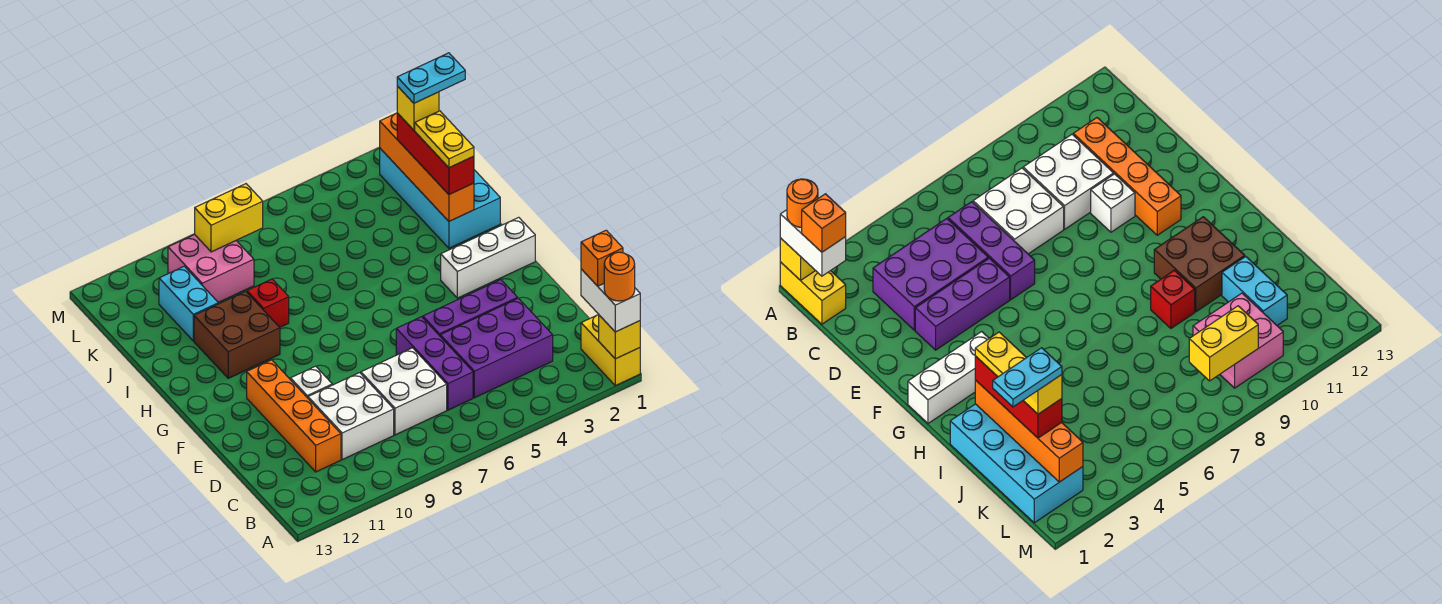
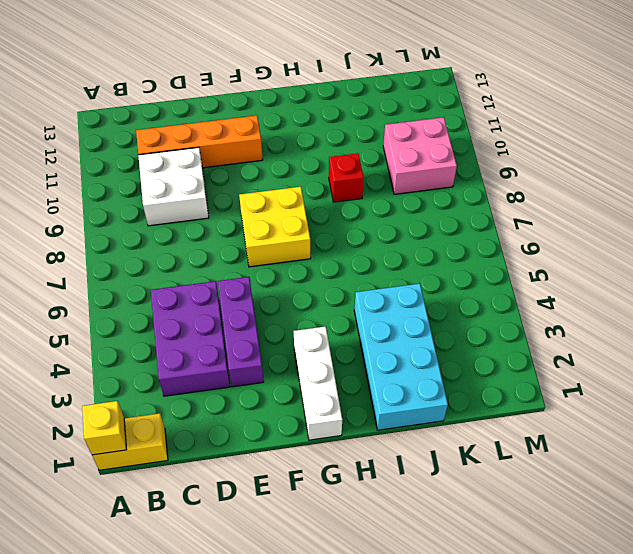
yellow brick F7:G8 level 1 -> none
cyan brick I1:J4 level 1 -> cyan brick I1:L2 level 1
none -> purple brick C6:E6 level 1
none -> white brick C7:D8 level 1
none -> white brick E10 level 1

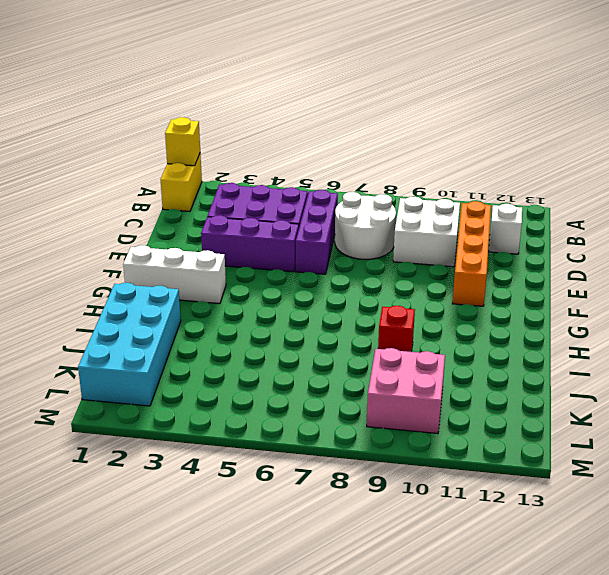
white round brick C7:D8 level 1 -> white brick C7:D8 level 1
white brick C12 level 1 -> white brick E10 level 1
none -> brown brick H10:I11 level 1
none -> cyan brick J11:K11 level 1
none -> orange brick I2:L2 level 2

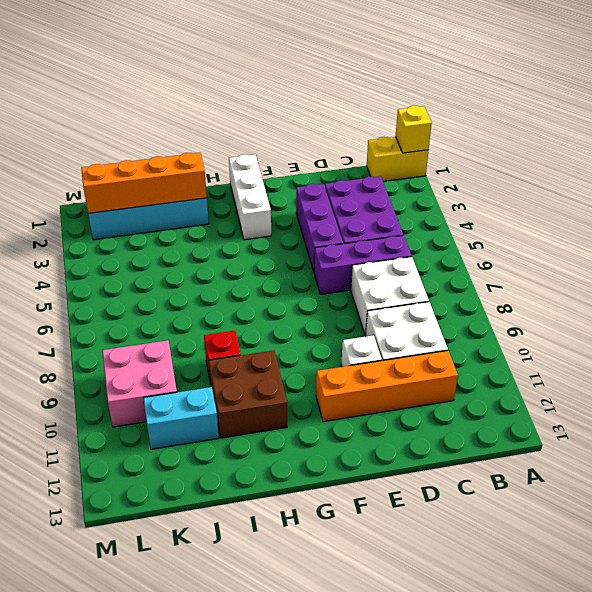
none -> yellow brick L8:L9 level 2
none -> white brick A1:B1 level 3
none -> red brick I2:K2 level 3

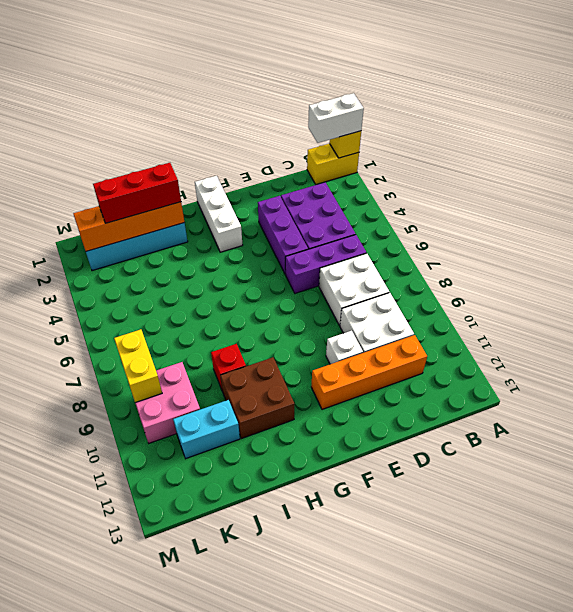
none -> orange round brick A1 level 4
none -> orange brick B1 level 4
none -> yellow plate I2:J2 level 4

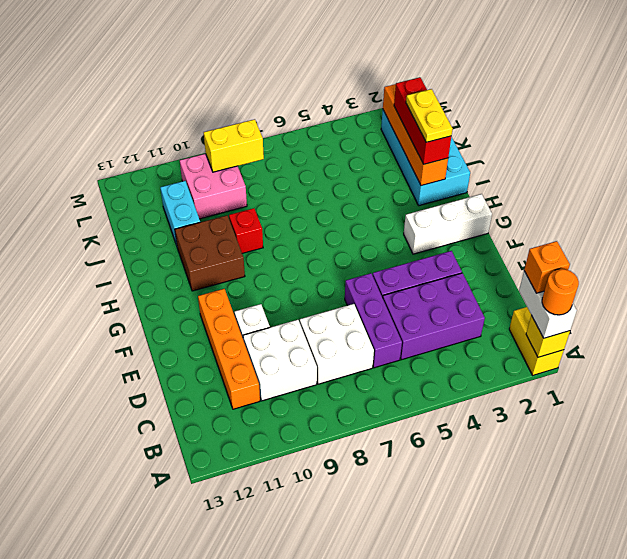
none -> yellow brick K2 level 4
none -> cyan plate K1:K2 level 5

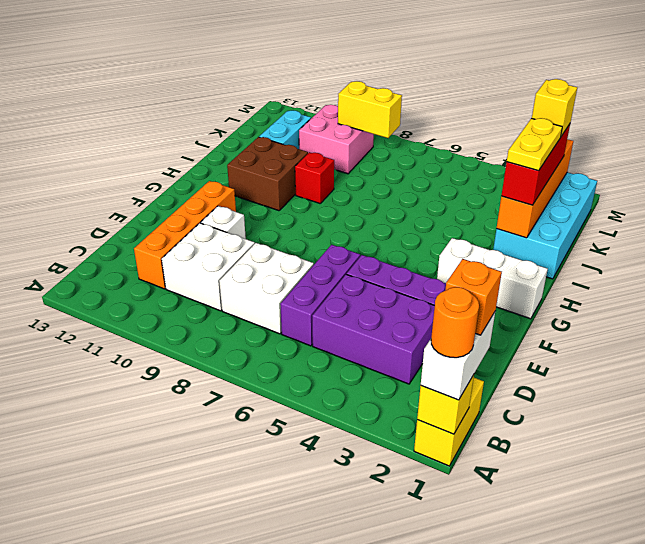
none -> cyan plate K1:K2 level 5

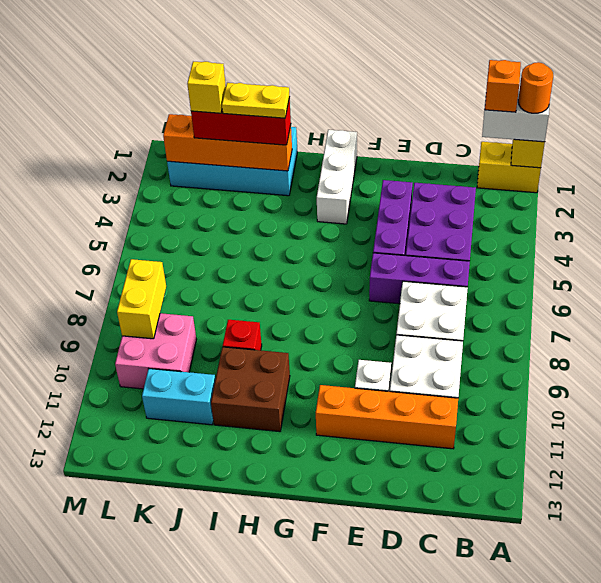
none -> cyan plate K1:K2 level 5

